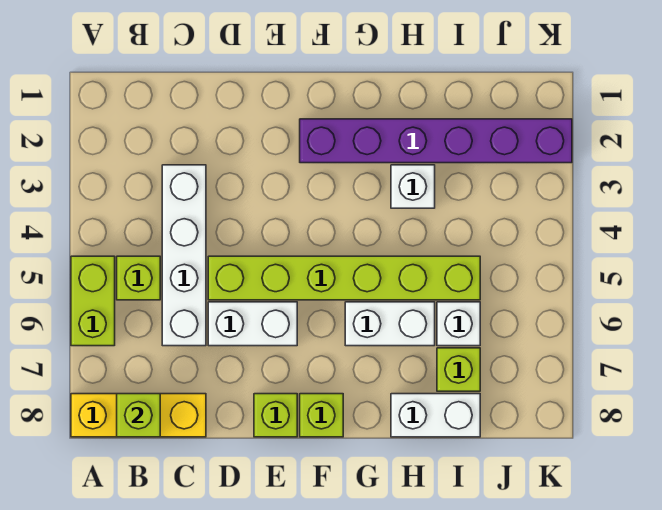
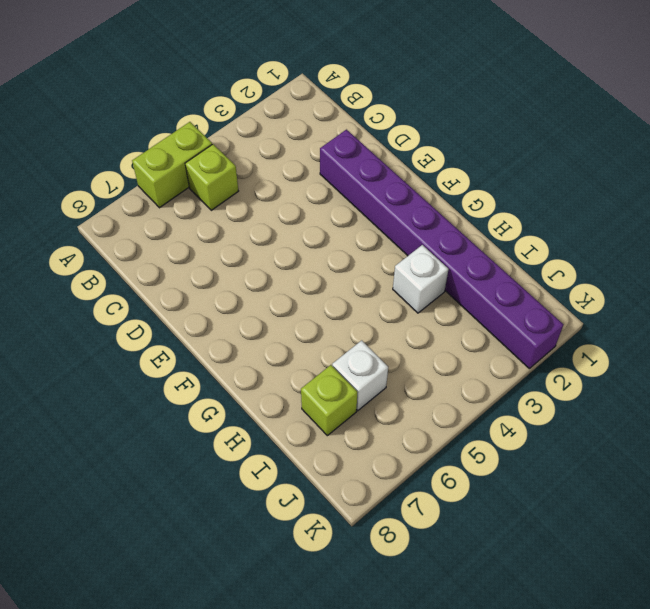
purple brick D2:K2 level 1 -> purple brick F2:K2 level 1
none -> yellow brick A8:C8 level 1
none -> white brick C3:C6 level 1
none -> lime brick D5:I5 level 1

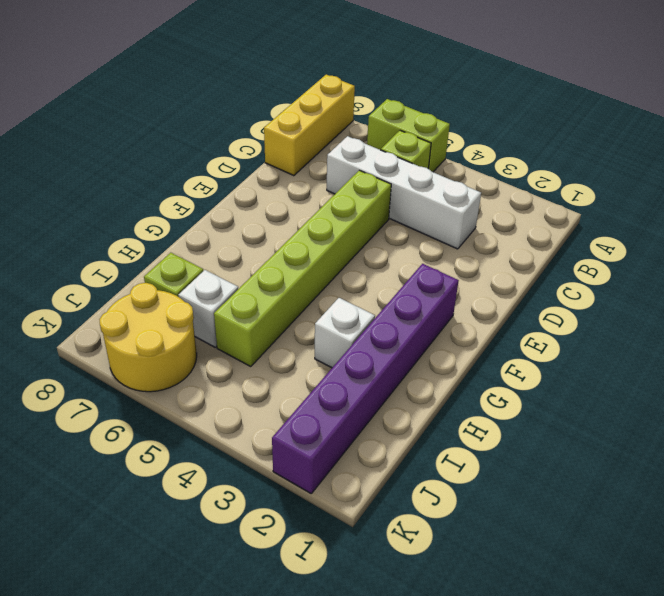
yellow round brick J6:K7 level 1 -> none
none -> white brick D6:E6 level 1
none -> lime brick E8 level 1
none -> lime brick F8 level 1

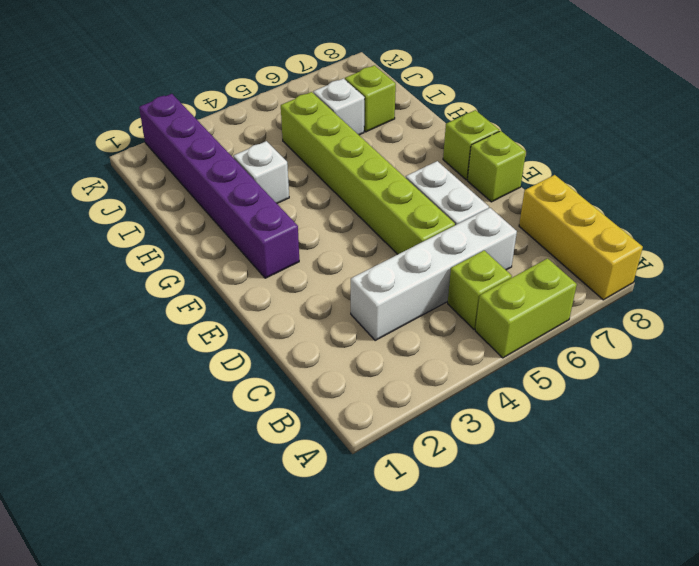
none -> white brick G6:H6 level 1
none -> white brick H8:I8 level 1
none -> lime brick B8 level 2

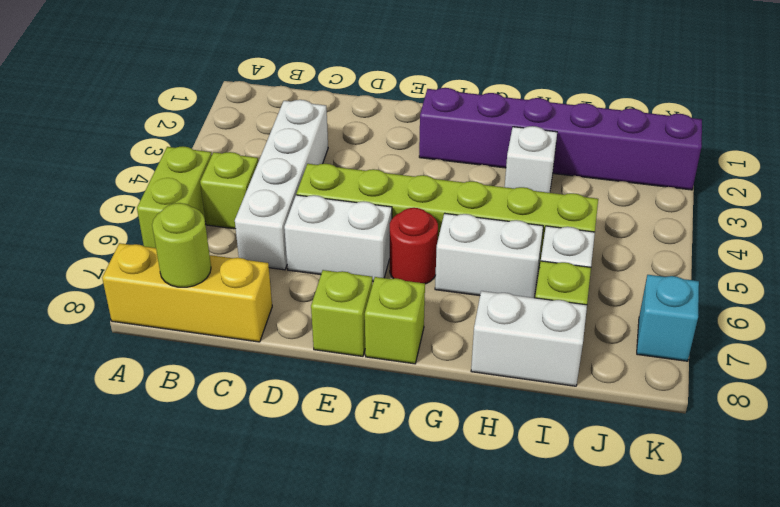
lime round brick B8 level 2 -> lime brick B8 level 2
red round brick F6 level 1 -> none
cyan brick K7 level 1 -> none

